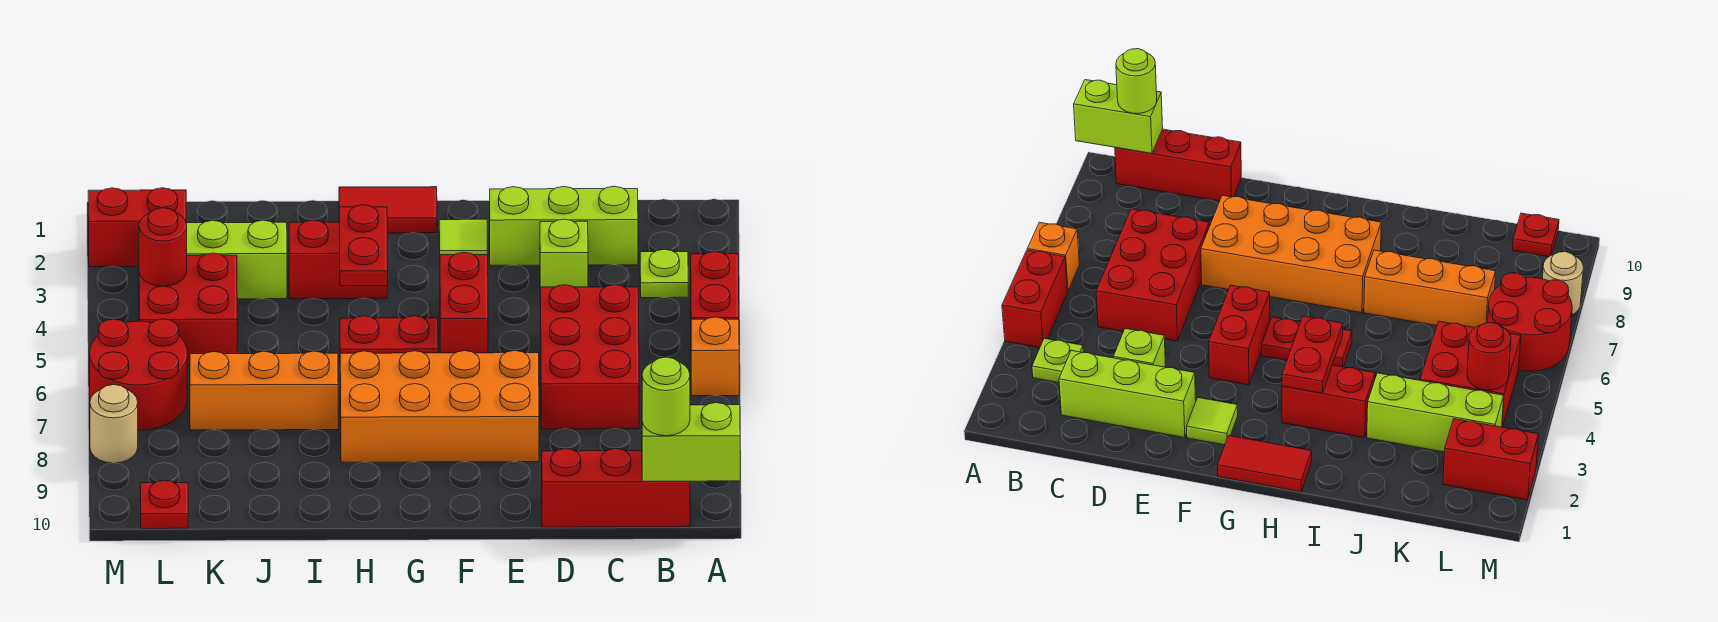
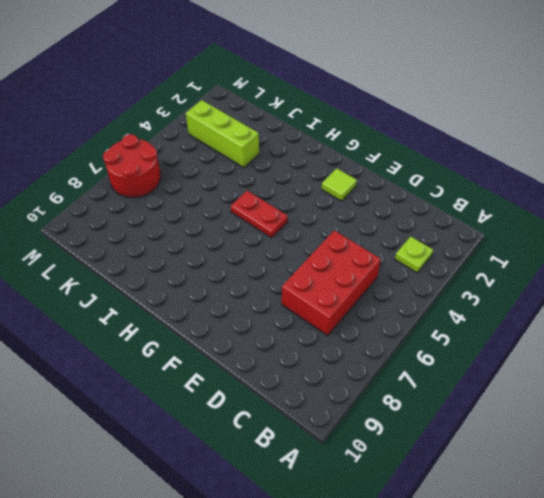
none -> red brick A4:A5 level 1
none -> orange brick A6 level 1
none -> red brick B10:D10 level 1

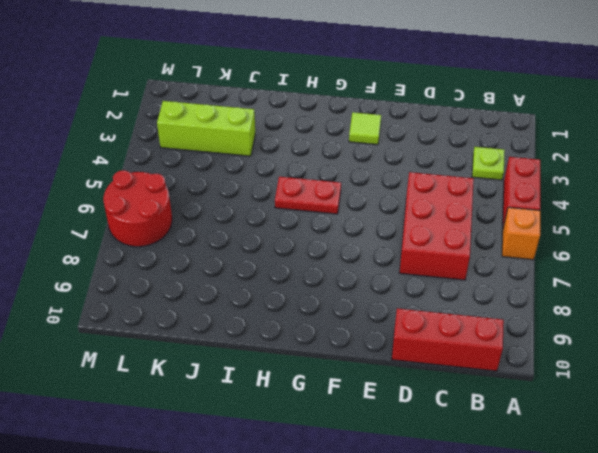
none -> lime brick C2:E2 level 1
none -> lime brick D3 level 1
none -> orange brick E7:H8 level 1

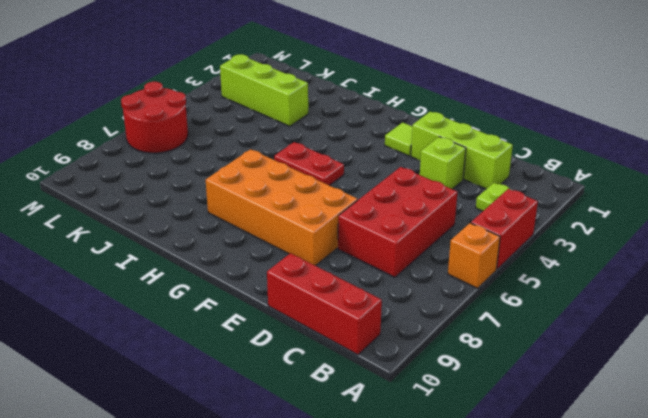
none -> red brick F4:F5 level 1
none -> red tile G1:H1 level 1
none -> red brick H3:I3 level 1

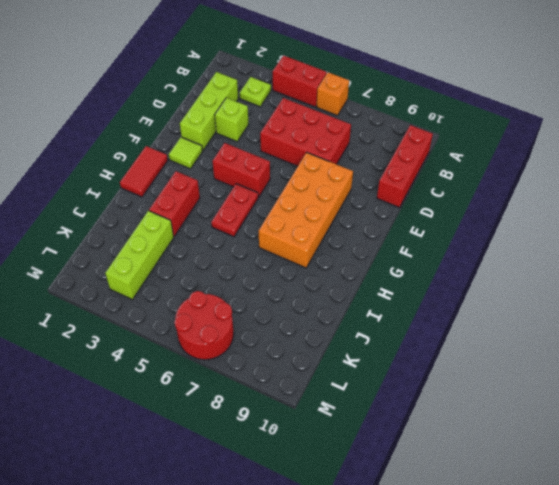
none -> orange brick I7:K7 level 1
none -> red brick K4:L5 level 1
none -> red brick L2:M2 level 1

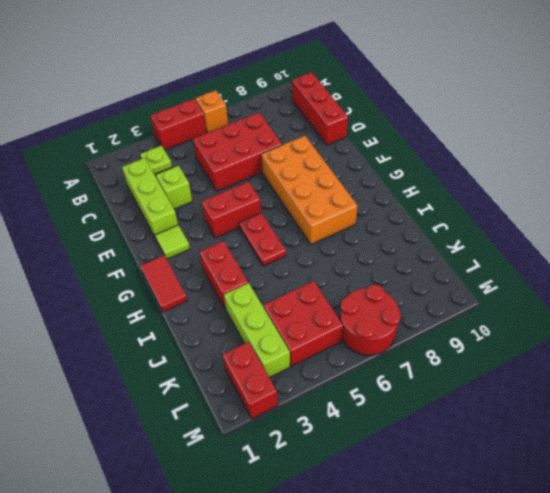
none -> orange brick I7:K7 level 1
none -> red plate L10 level 1
none -> tan round brick M8 level 1

